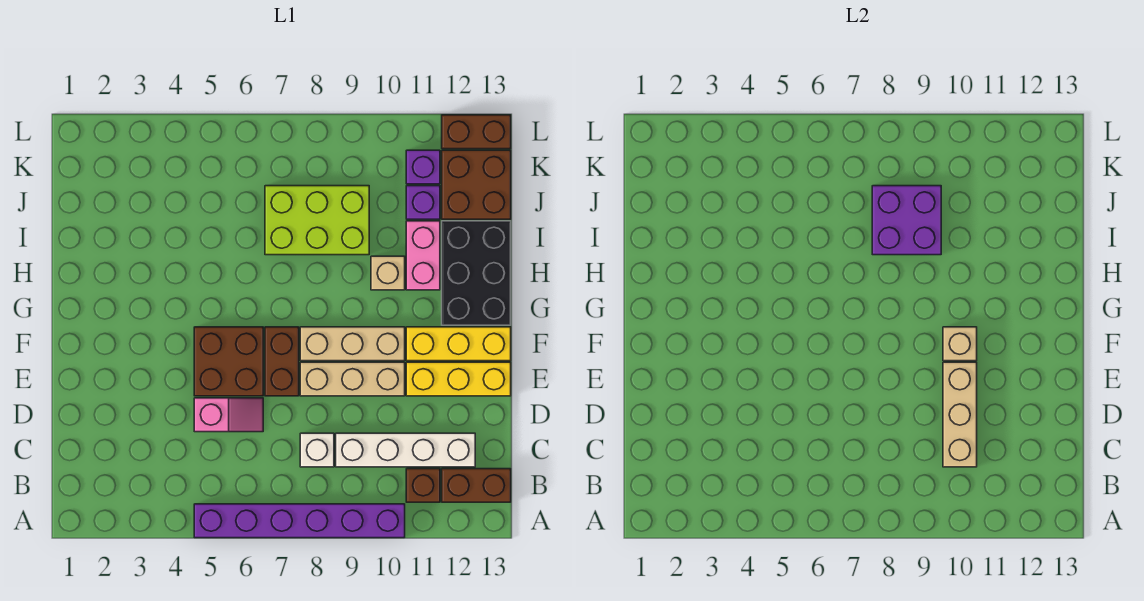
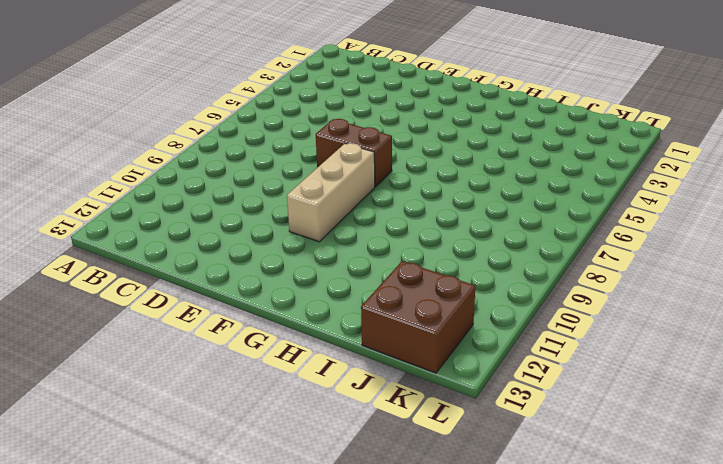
none -> purple brick A5:A10 level 1
none -> brown brick B11 level 1
none -> brown brick B12:B13 level 1

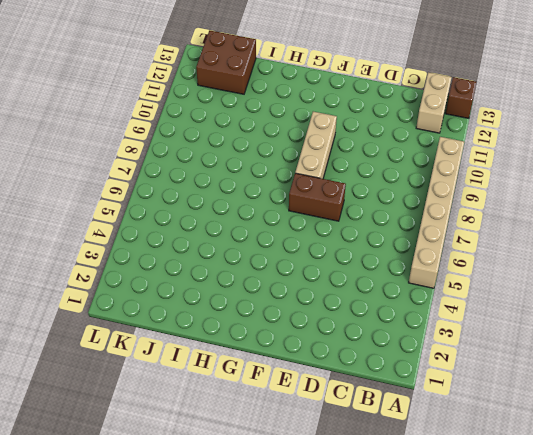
tan brick A5:A10 level 1 -> purple brick A5:A10 level 1
brown brick A13 level 1 -> brown brick B11 level 1
tan brick B12:B13 level 1 -> brown brick B12:B13 level 1
none -> white brick C8 level 1
none -> white brick C9:C12 level 1
none -> pink slope D5:D6 level 1 top 5

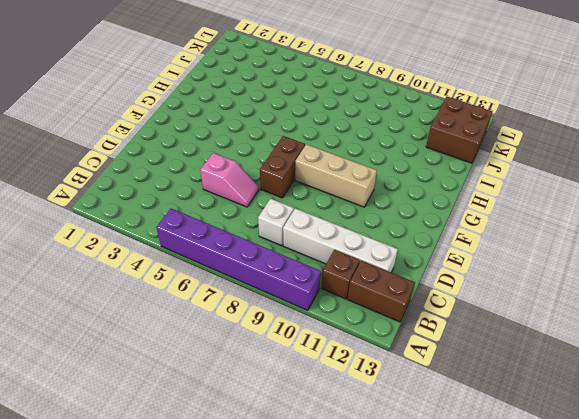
none -> brown brick E5:F6 level 1
none -> tan brick E8:E10 level 1
none -> yellow brick E11:E13 level 1

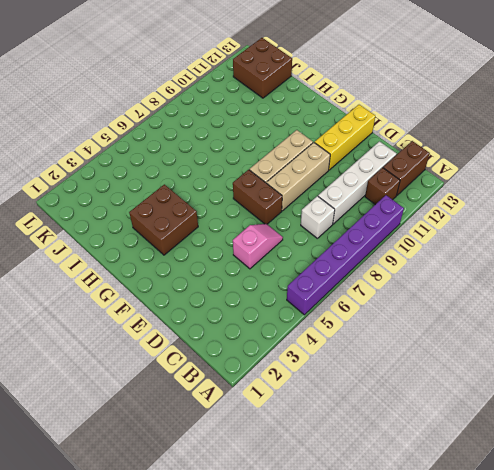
brown brick G3:H4 level 1 -> brown brick E5:F6 level 1
none -> yellow brick F11:F13 level 1
none -> black brick G12:I13 level 1
none -> tan brick H10 level 1

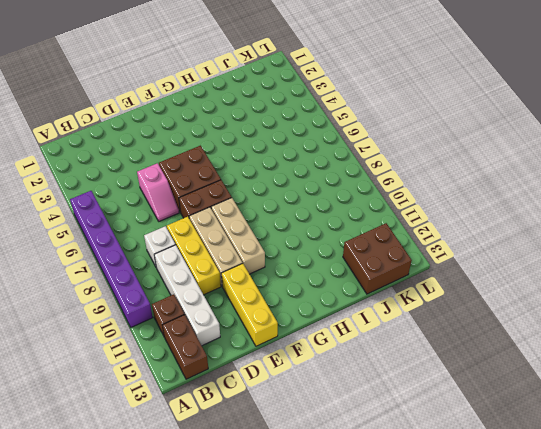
yellow brick D8:D10 level 1 -> yellow brick F11:F13 level 1
none -> black brick G12:I13 level 1
none -> tan brick H10 level 1
none -> pink brick H11:I11 level 1

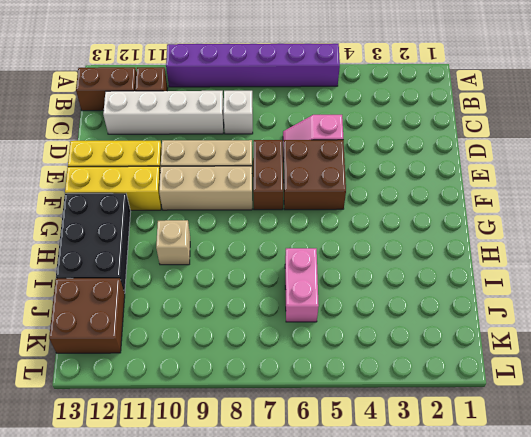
pink brick I6:J6 level 1 -> pink brick H11:I11 level 1
none -> lime brick I7:J9 level 1
none -> purple brick J11 level 1
none -> purple brick K11 level 1

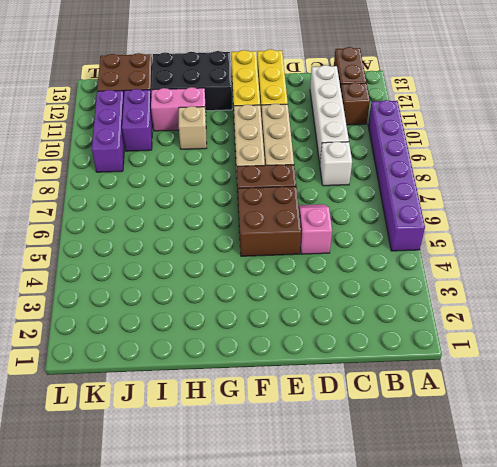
purple brick J10:J11 level 1 -> purple brick J11 level 1
purple brick K9:K11 level 1 -> purple brick K11 level 1
none -> lime brick I7:J9 level 1
none -> brown brick L12:L13 level 1
none -> tan brick C10:E10 level 2

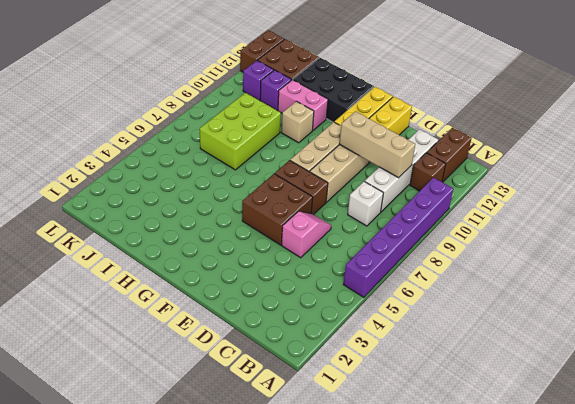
none -> tan brick F10 level 2
none -> purple brick I8:J9 level 2

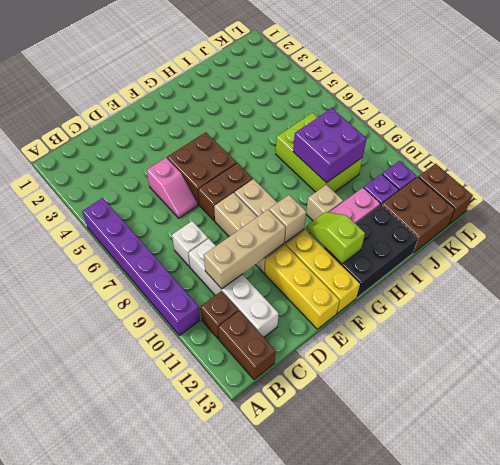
lime slope G11:G12 level 2 top 12 -> none

